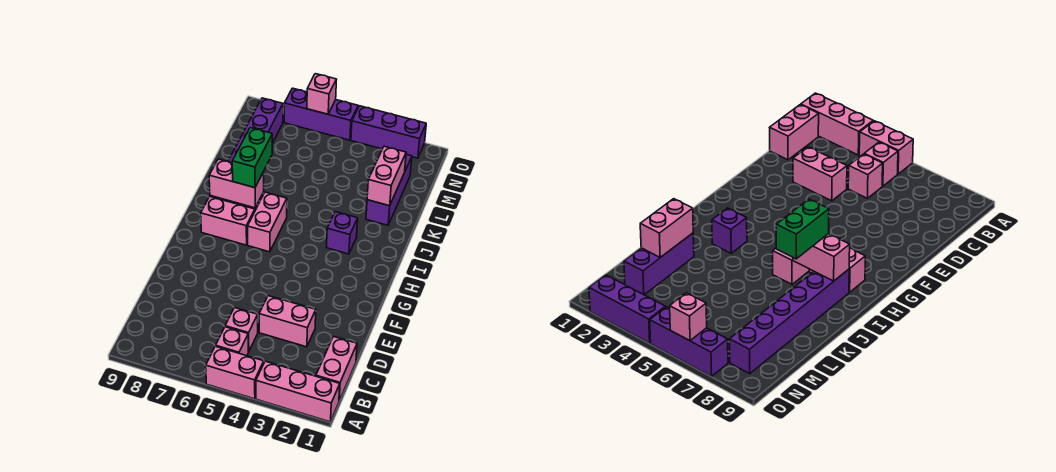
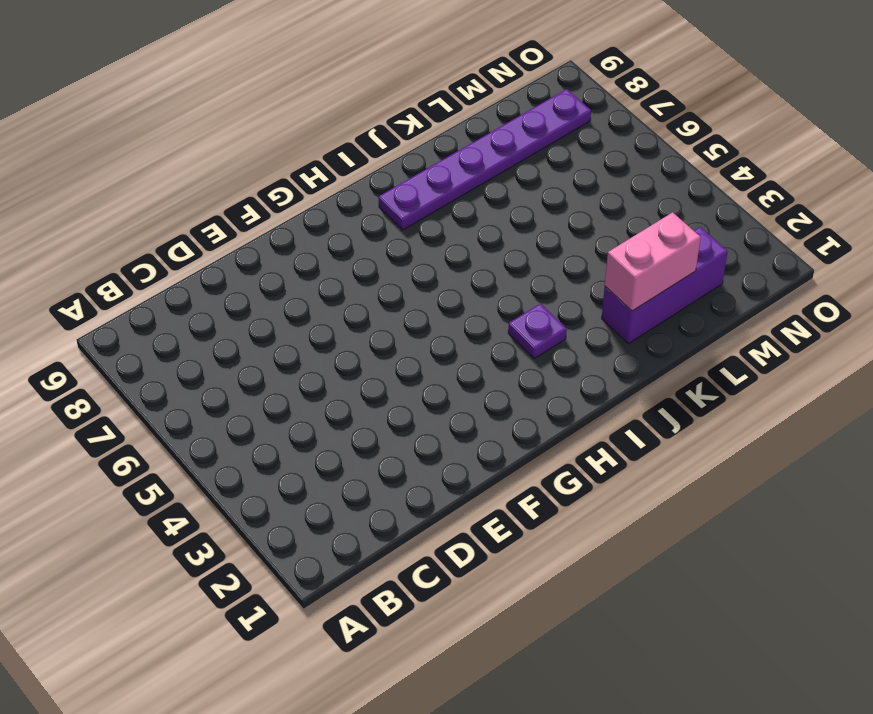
purple plate I3 level 1 -> purple brick I3 level 1
purple plate I8:N8 level 1 -> purple brick I8:N8 level 1
none -> pink brick A1:A3 level 1
none -> pink brick A4:A5 level 1
none -> pink brick B1:C1 level 1

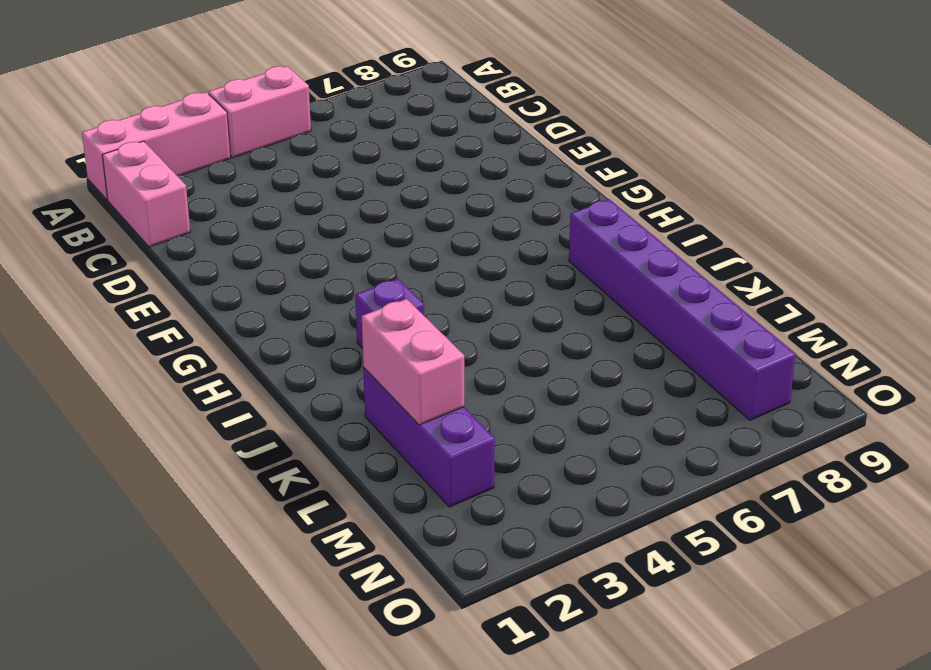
none -> pink brick B5 level 1
none -> pink brick C5 level 1
none -> pink brick D3:D4 level 1

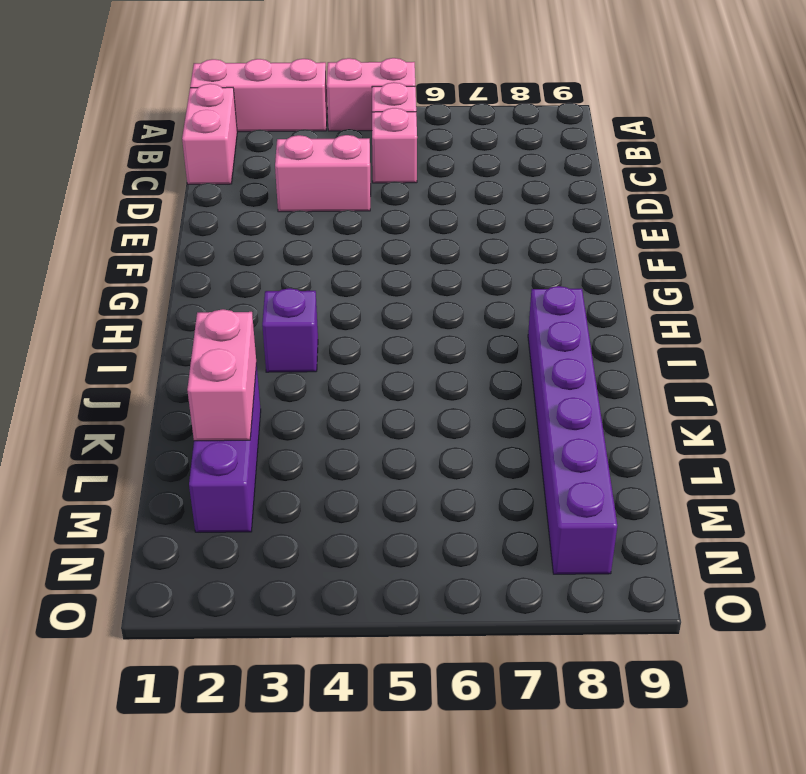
none -> pink brick H6:I6 level 1
none -> pink brick H7:H8 level 1
none -> purple brick O2:O4 level 1

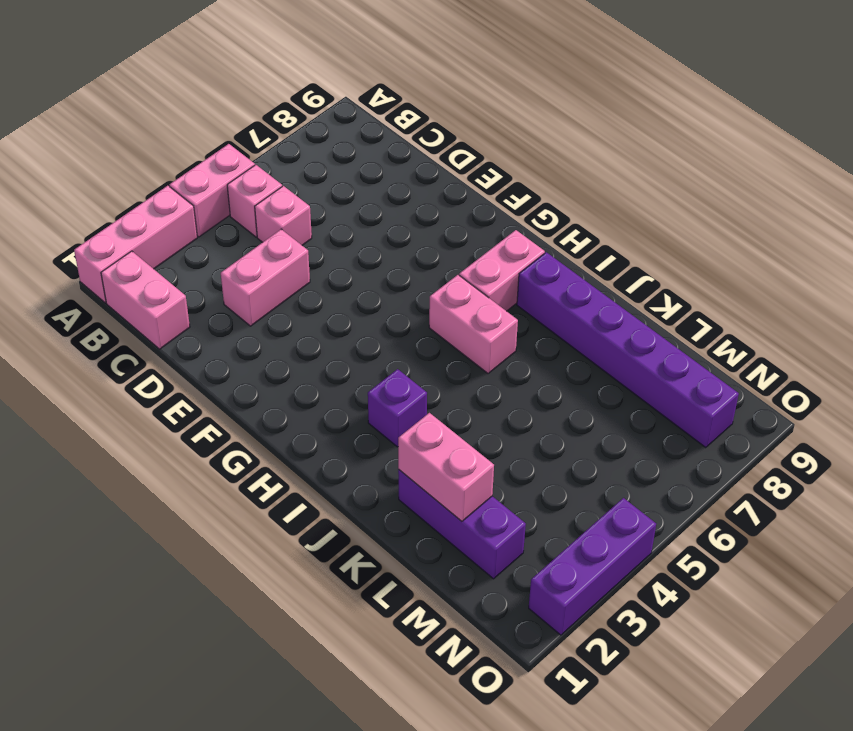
none -> purple brick O5:O7 level 1
none -> pink brick I7:I8 level 2
none -> pink brick O6 level 2

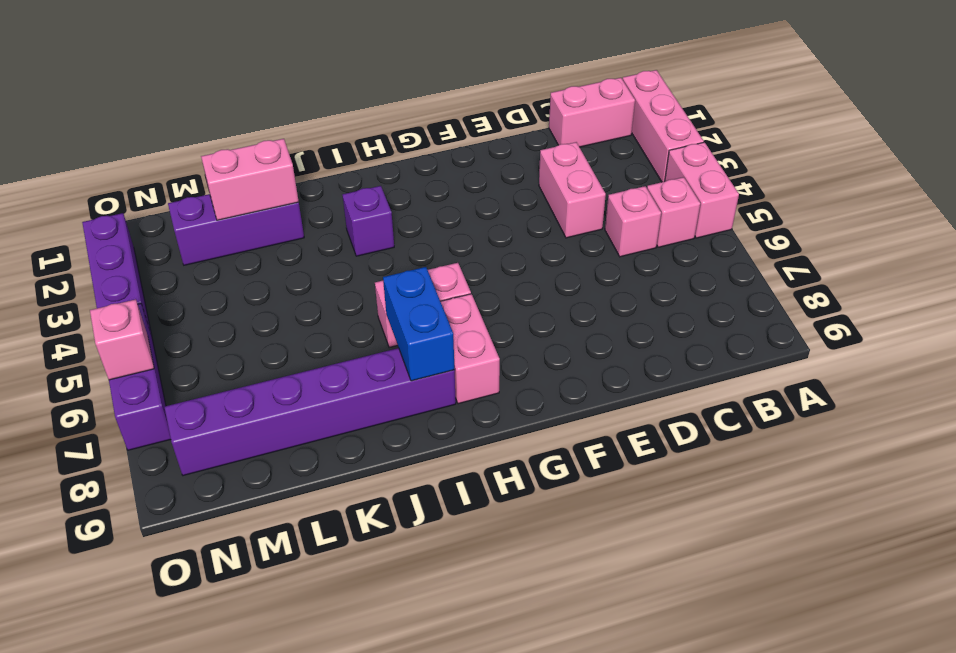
blue brick I7:I8 level 2 -> pink brick I7:I8 level 2
none -> green brick I7:J7 level 3

